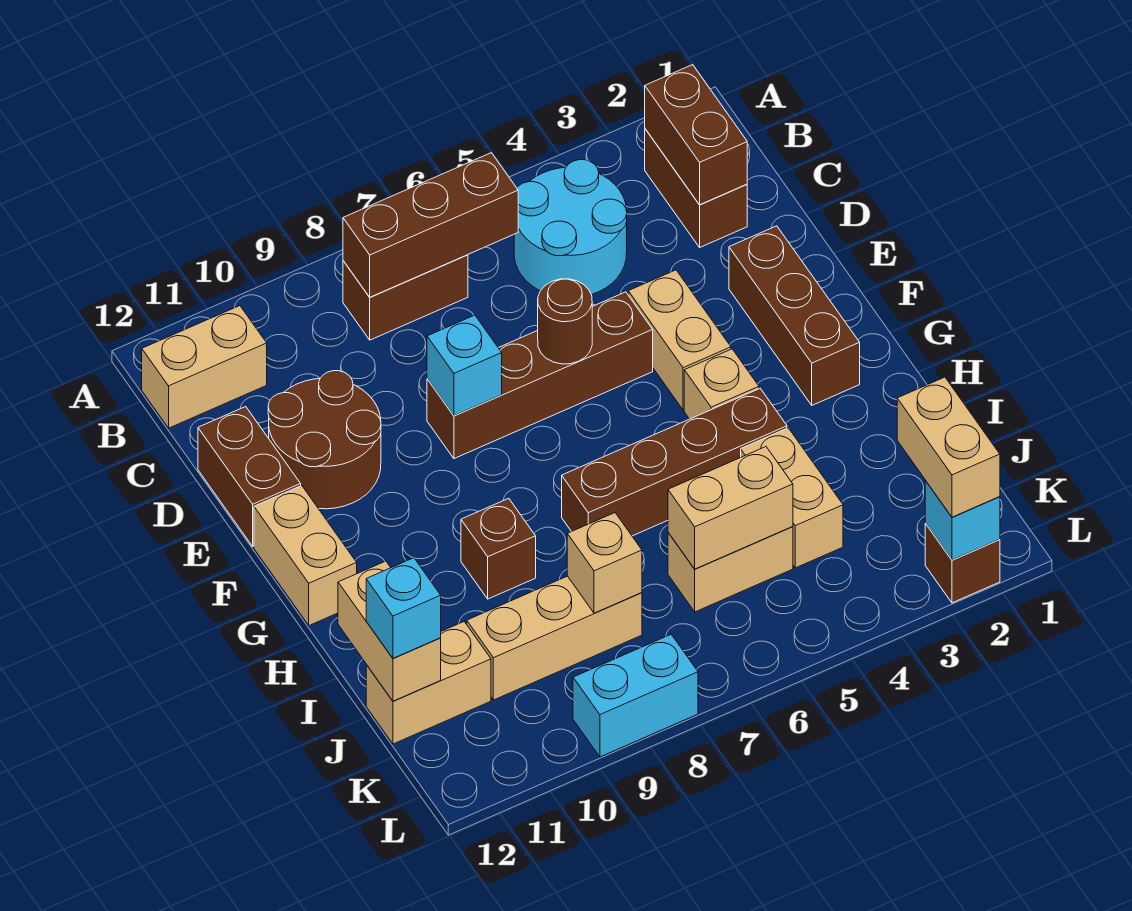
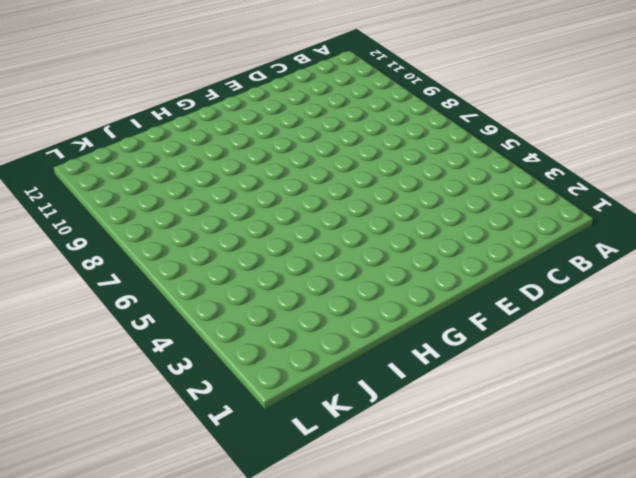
none -> brown brick B2:C2 level 1
none -> cyan round brick B4:C5 level 1
none -> brown brick B7:B8 level 1

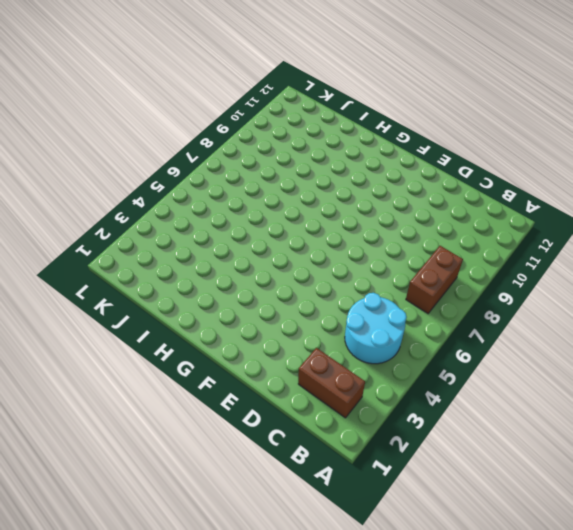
none -> tan brick B11:B12 level 1
none -> brown round brick D10:E11 level 1
none -> brown brick D12:E12 level 1

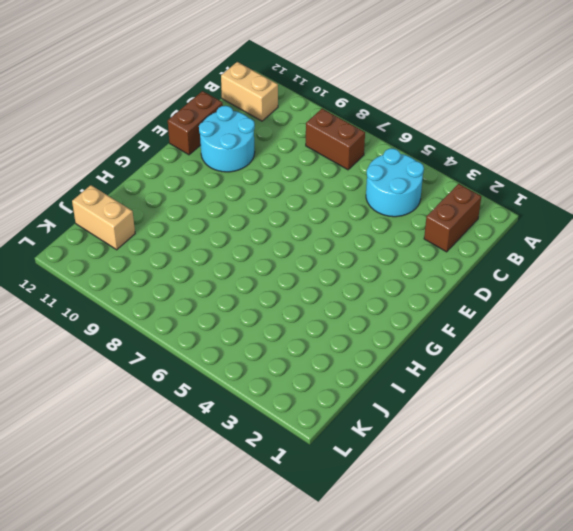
cyan round brick D10:E11 level 1 -> brown round brick D10:E11 level 1
none -> brown brick E2:G2 level 1
none -> tan brick E4:F4 level 1
none -> brown brick E5:E8 level 1

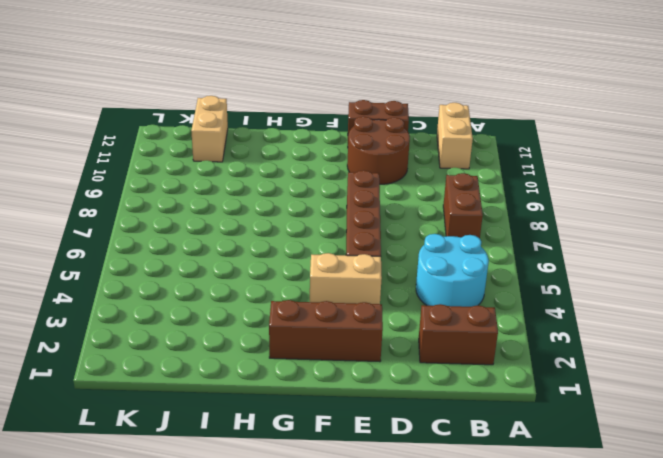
none -> tan brick F12:G12 level 1
none -> tan brick G4 level 1
none -> brown brick H4:H7 level 1

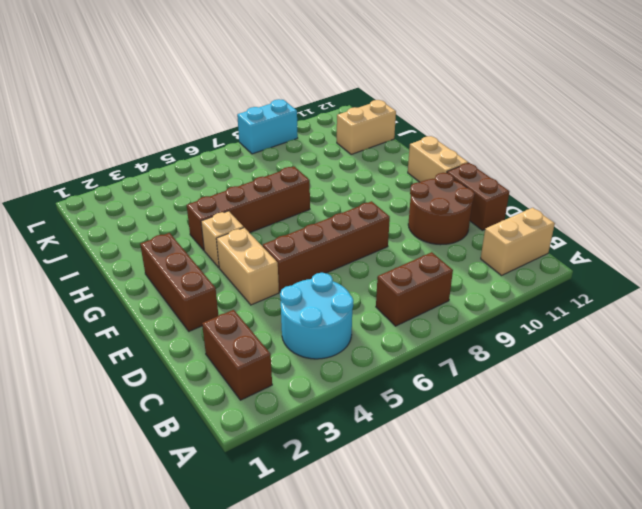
none -> brown brick H9 level 1
none -> tan brick I4:J4 level 1
none -> tan brick J5:J6 level 1

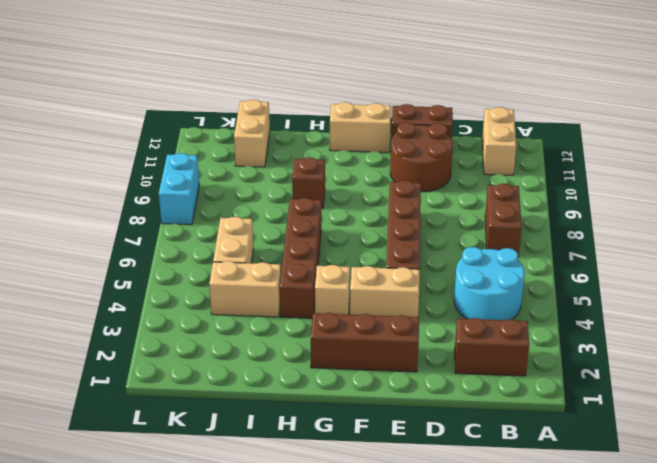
none -> tan brick J8:J10 level 1
none -> brown brick L2 level 1
none -> brown brick B2:C2 level 2

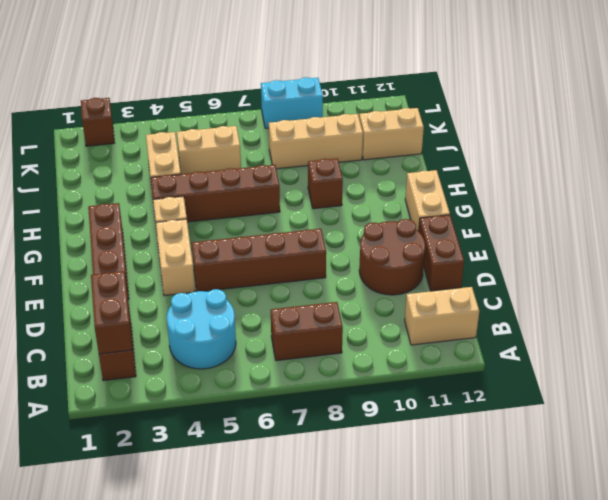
none -> brown brick B6:B8 level 2
none -> brown round brick E6 level 2
none -> cyan brick E8 level 2

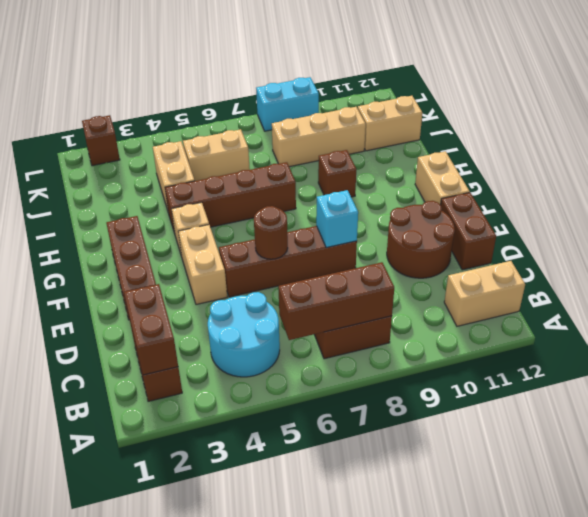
none -> tan brick I12:J12 level 2
none -> tan brick J5:J6 level 2
none -> tan brick J8 level 2

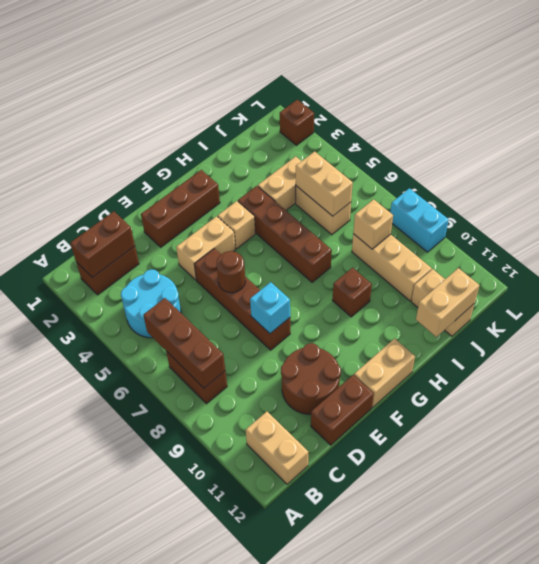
none -> cyan brick L2 level 2
none -> cyan brick J12 level 3
none -> tan brick K2:L2 level 3

